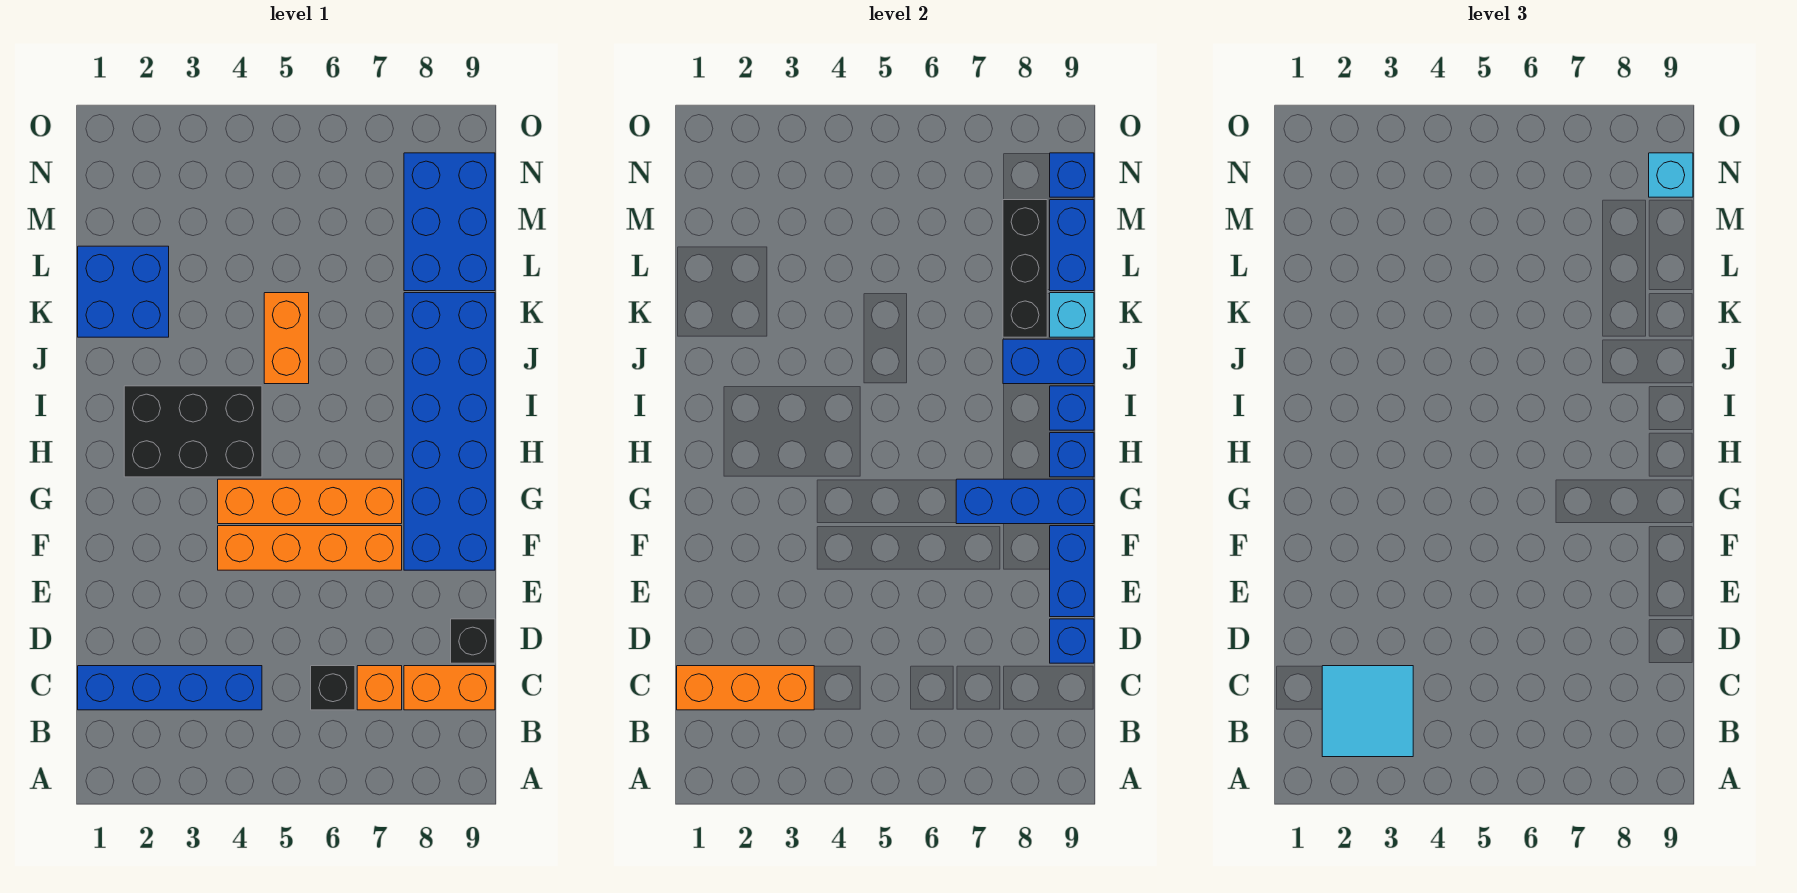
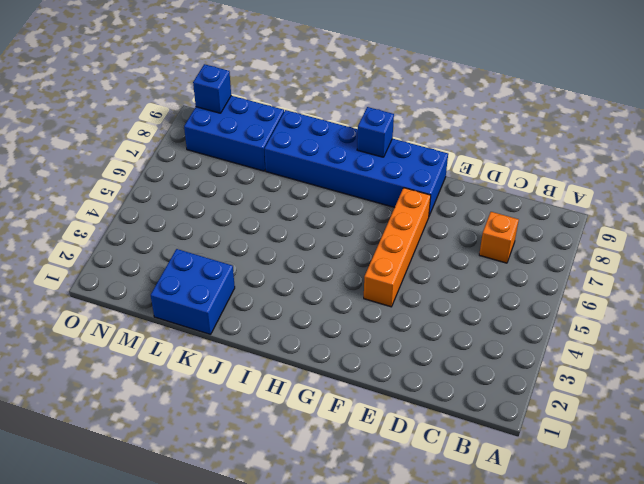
none -> blue brick C1:C4 level 1
none -> black brick C6 level 1
none -> orange brick C8:C9 level 1

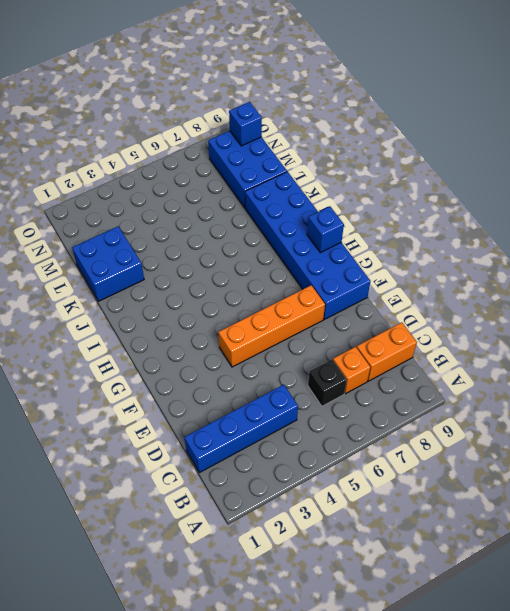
none -> black brick D9 level 1
none -> orange brick G4:G7 level 1
none -> black brick H2:I4 level 1

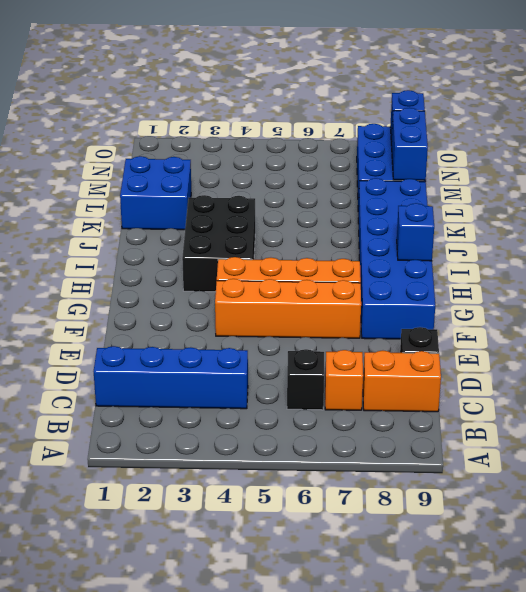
black brick H3:J4 level 1 -> black brick H2:I4 level 1
none -> orange brick J5:K5 level 1
none -> orange brick C1:C3 level 2
none -> blue brick D9 level 2

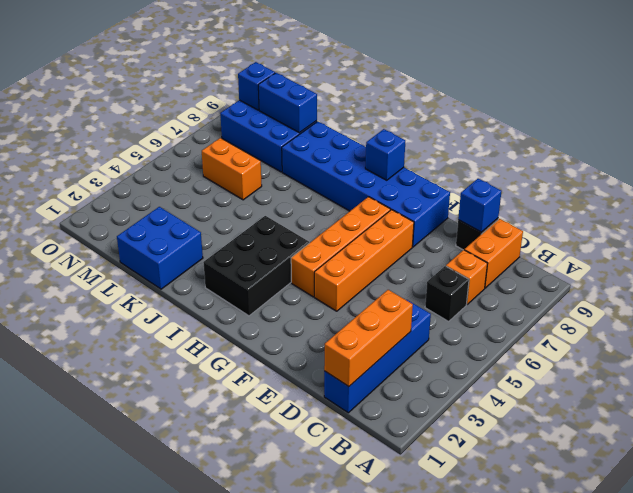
orange brick L6:M6 level 1 -> orange brick J5:K5 level 1
none -> blue brick E9:F9 level 2
none -> blue brick G7:G9 level 2
none -> blue brick I9 level 2

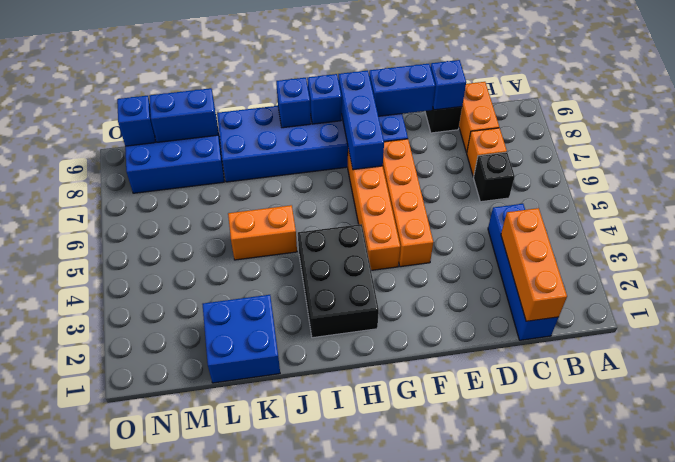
none -> blue brick J8:J9 level 2
none -> black brick K8:M8 level 2
none -> cyan brick K9 level 2

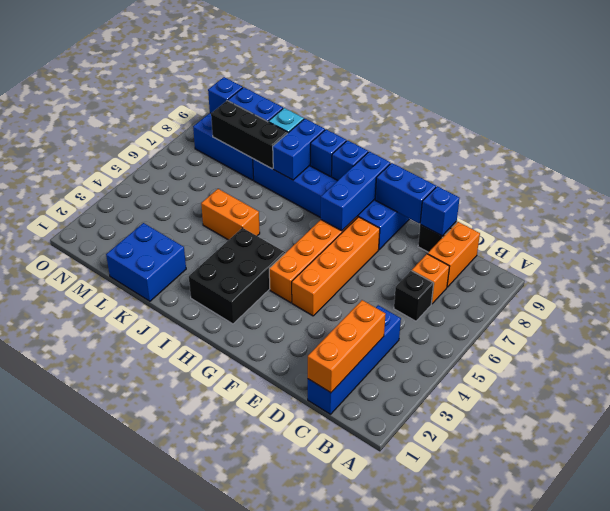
none -> cyan tile B2:C3 level 3
none -> cyan brick N9 level 3

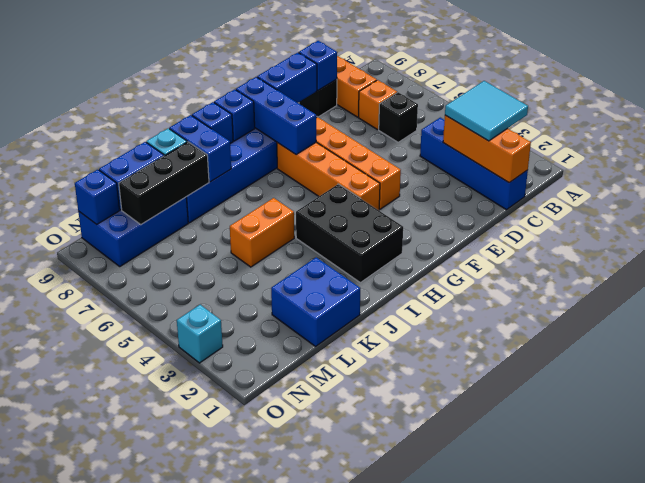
cyan brick O3 level 1 -> cyan brick N9 level 3

